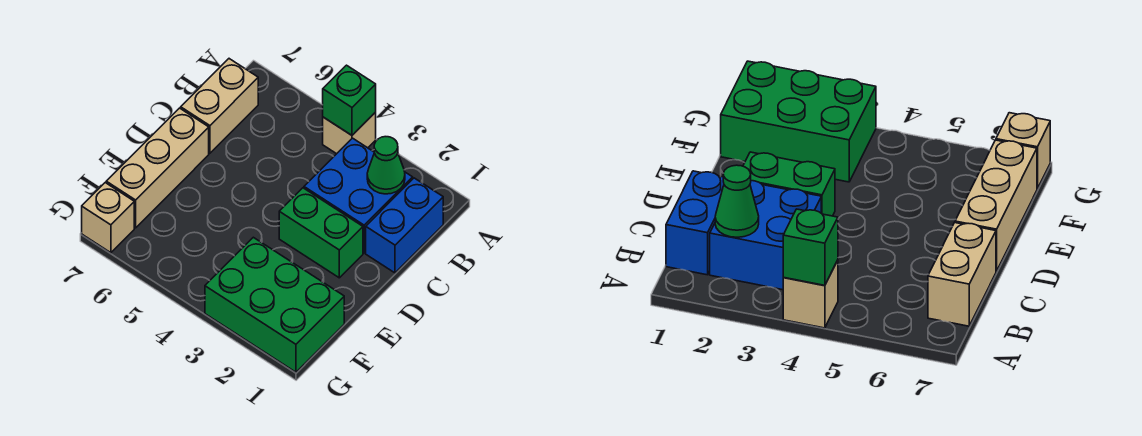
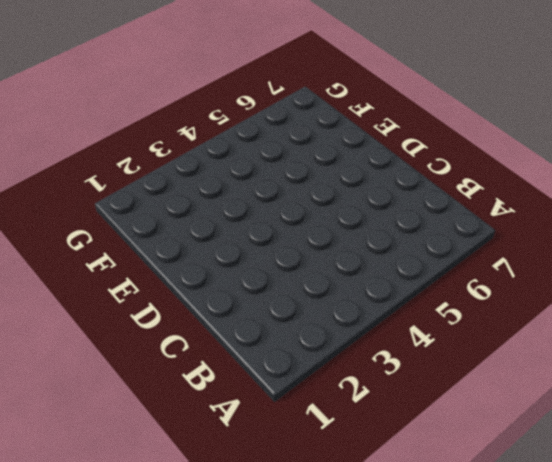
none -> tan brick A4 level 1
none -> blue brick B1:C1 level 1

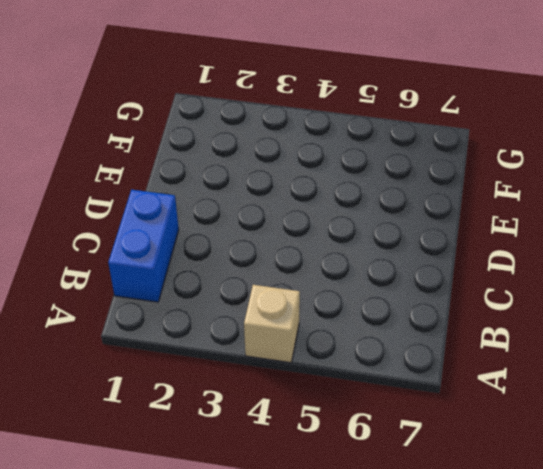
none -> blue brick B2:C3 level 1
none -> tan brick B7:C7 level 1

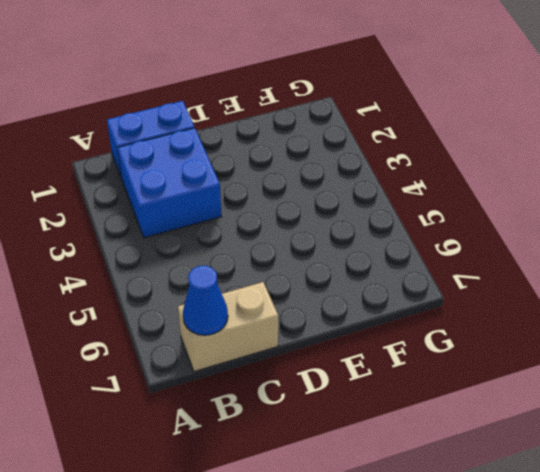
blue cone B7 level 2 -> none
none -> tan brick A4 level 1
none -> green brick D2:D3 level 1

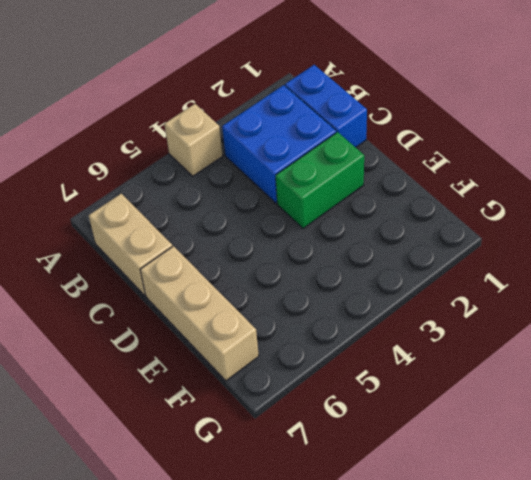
none -> green brick F1:G3 level 1
none -> tan brick G7 level 1

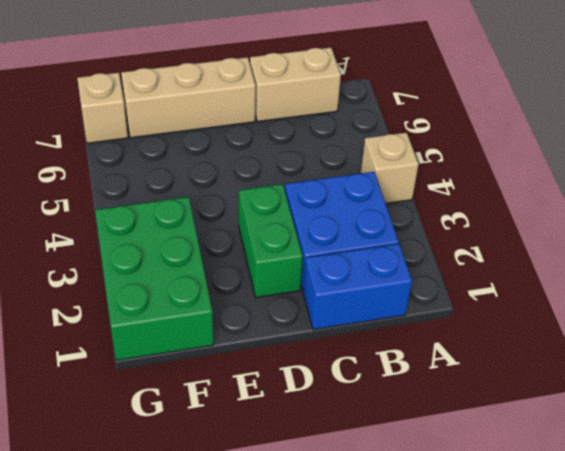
none -> green brick A4 level 2
none -> green cone B2 level 2

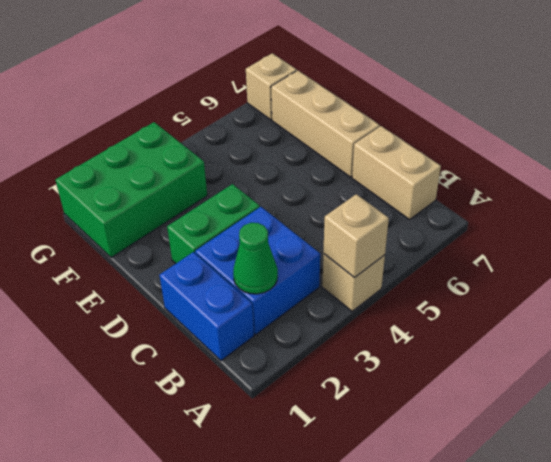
tan brick A4 level 2 -> green brick A4 level 2

